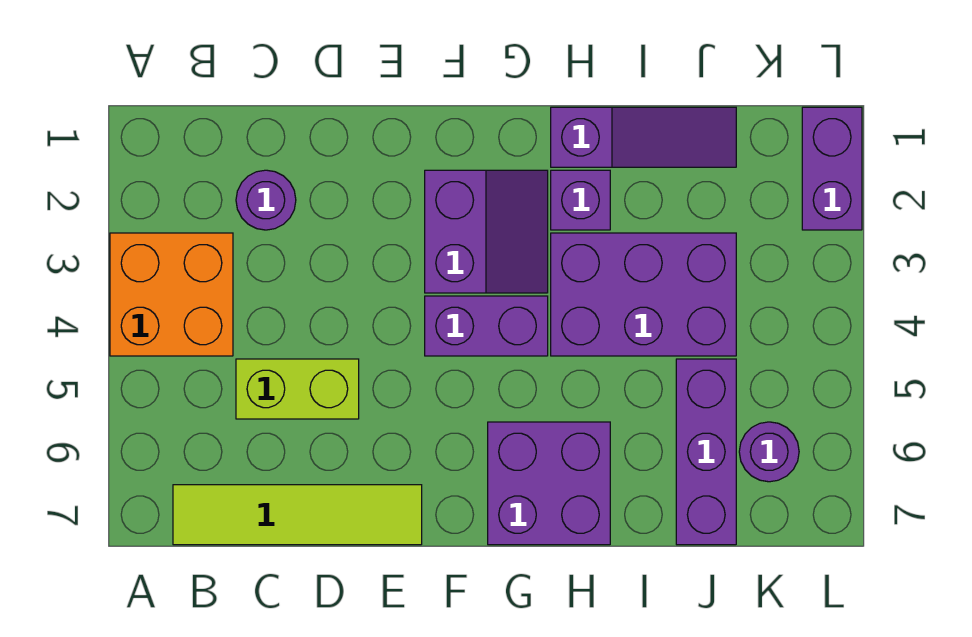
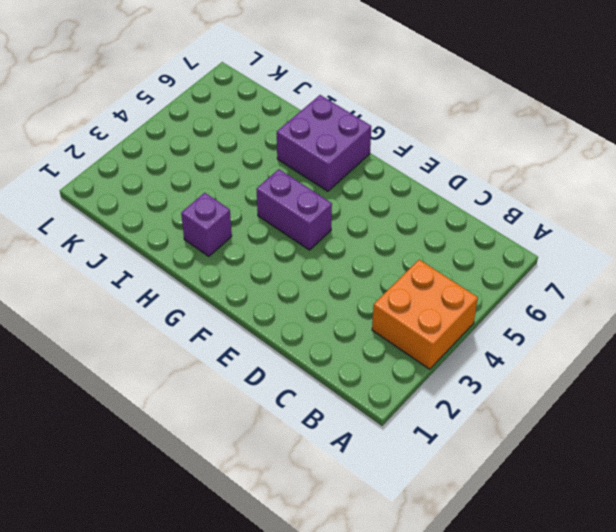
none -> lime tile B7:E7 level 1
none -> purple round brick C2 level 1
none -> lime brick C5:D5 level 1

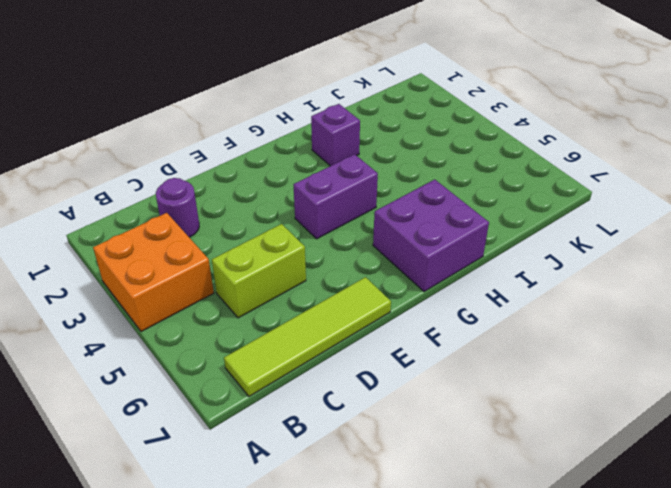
none -> purple slope F2:G3 level 1 top F
none -> purple slope H1:J1 level 1 top H
none -> purple brick H3:J4 level 1

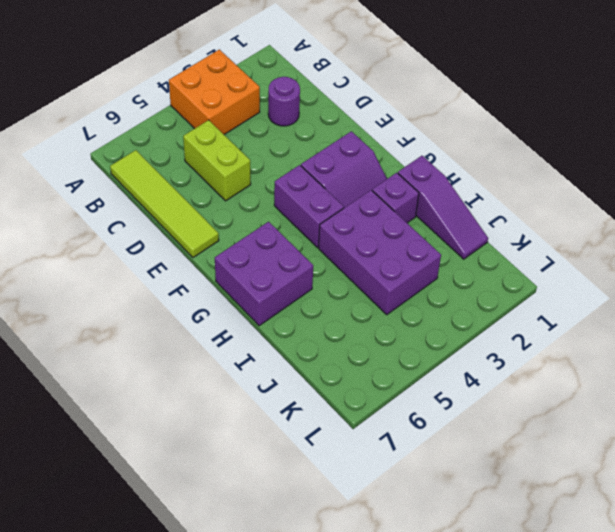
none -> purple brick J5:J7 level 1
none -> purple round brick K6 level 1
none -> purple brick L1:L2 level 1

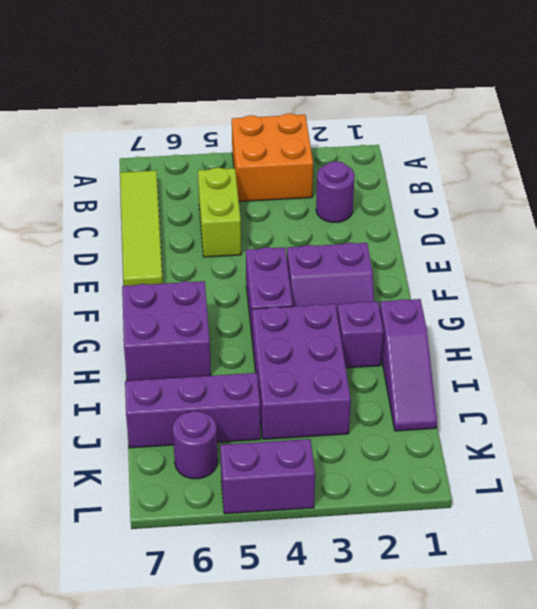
purple brick L4:L5 level 1 -> purple brick L1:L2 level 1

